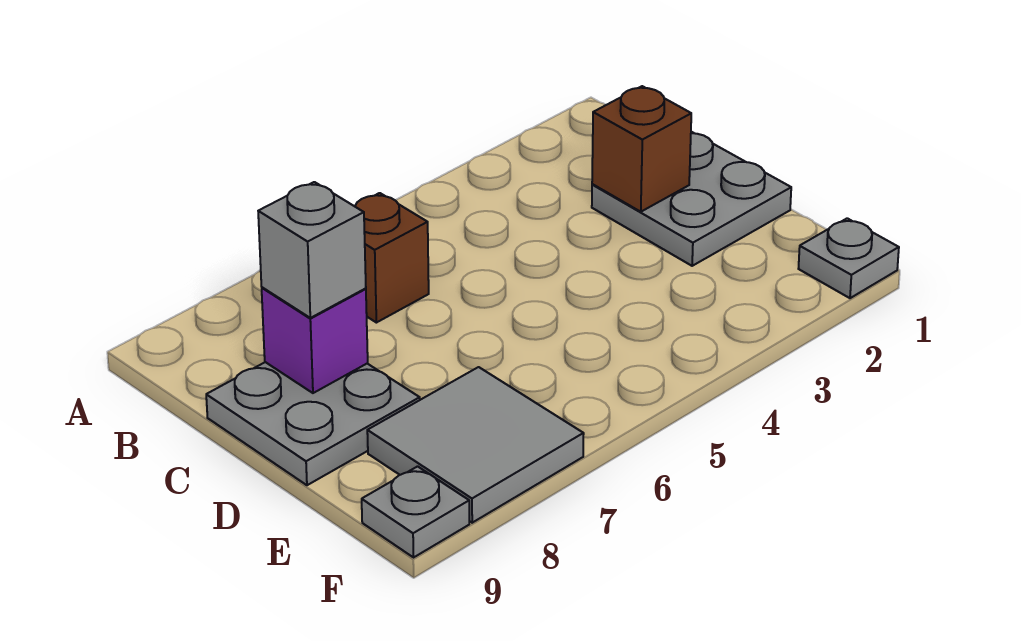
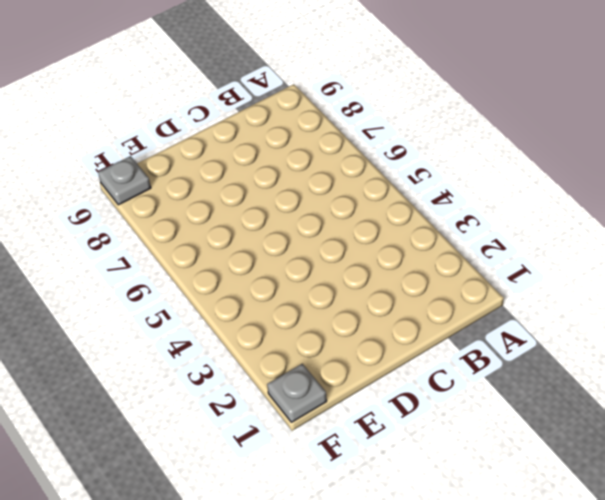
none -> brown brick B6 level 1
none -> grey plate C1:D2 level 1

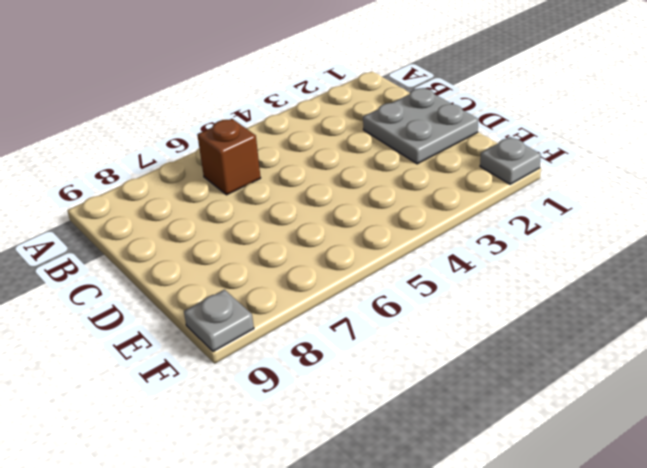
none -> grey plate C8:D9 level 1
none -> grey tile E7:F8 level 1

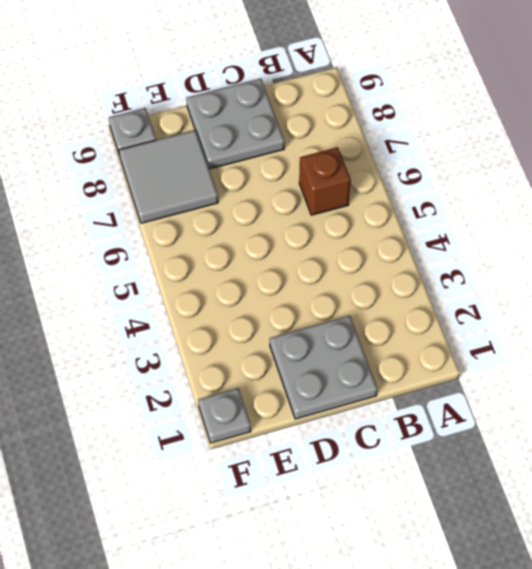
none -> brown brick C2 level 2
none -> purple brick C8 level 2

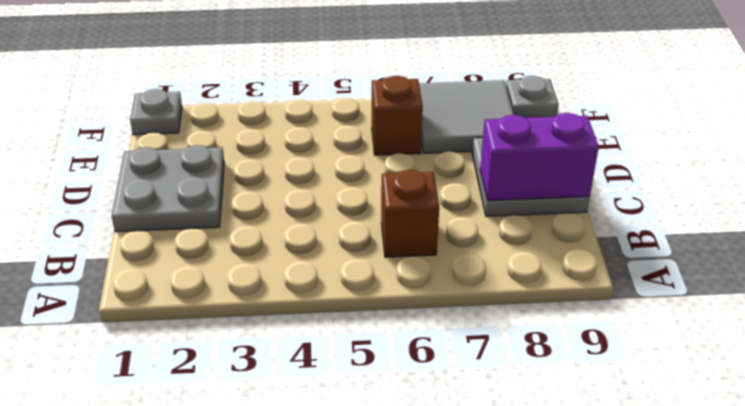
purple brick C8:C9 level 2 -> purple brick C8 level 2
brown brick E6 level 1 -> brown brick C2 level 2
none -> grey brick C8 level 3

